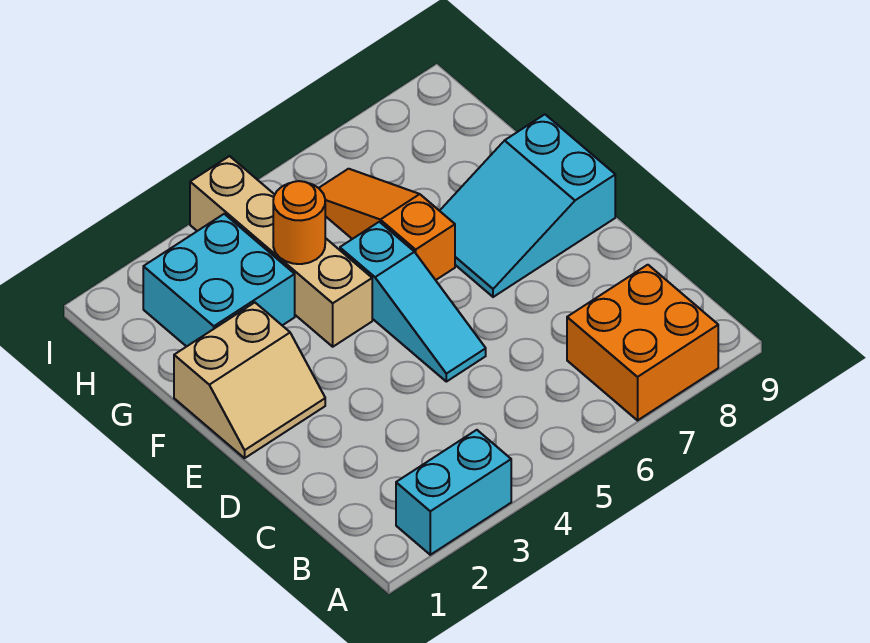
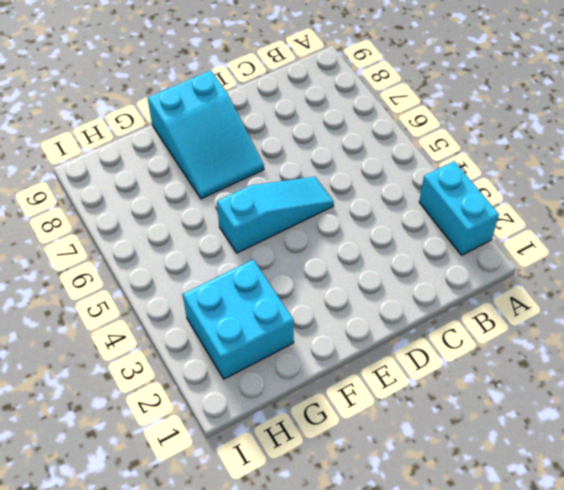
none -> orange brick A7:B8 level 1
none -> tan slope E1:F2 level 1 top F

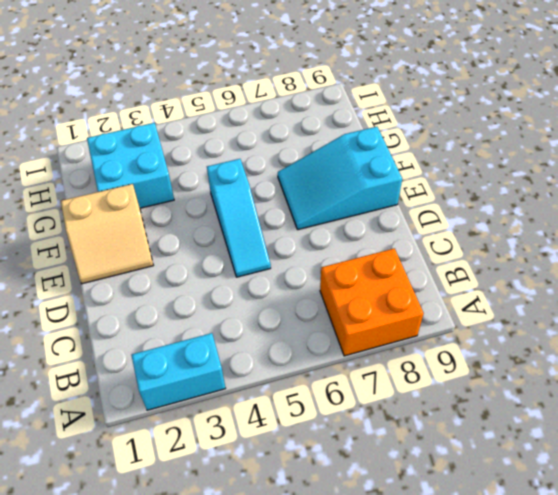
none -> tan brick F4:I4 level 1
none -> orange slope F6:H6 level 1 top F

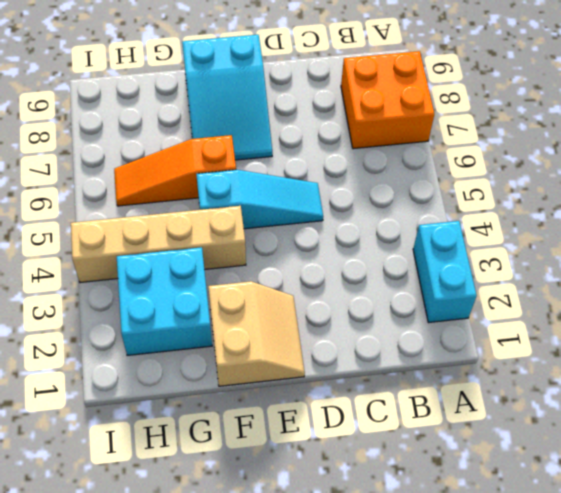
none -> orange round brick G4 level 2

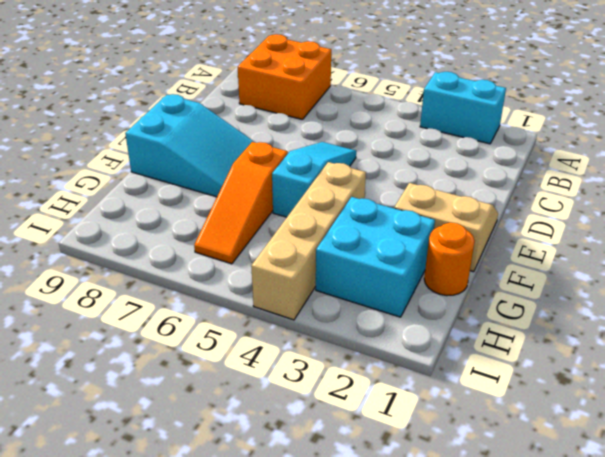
orange round brick G1 level 1 -> orange round brick G4 level 2

